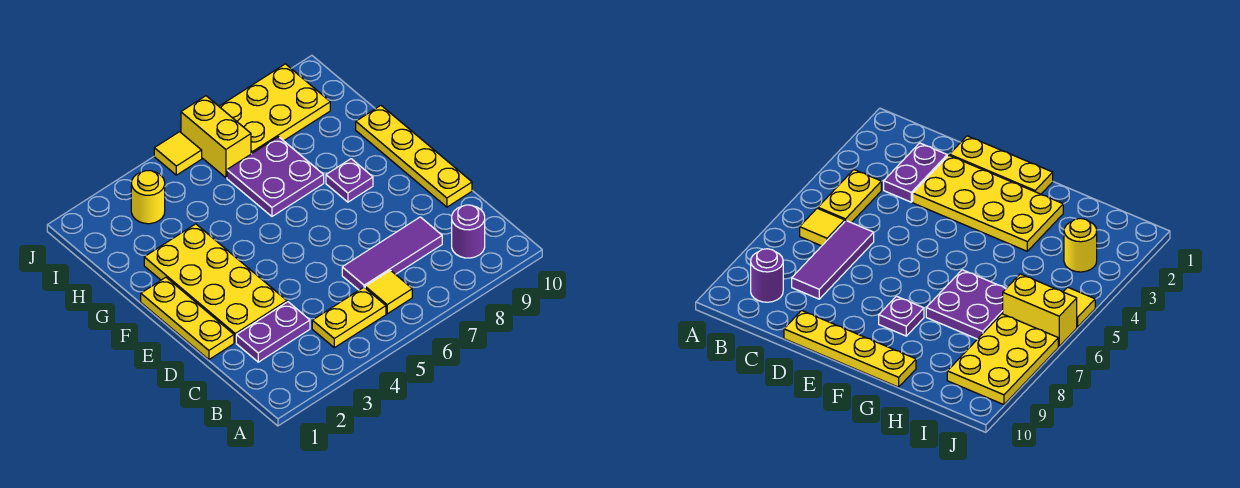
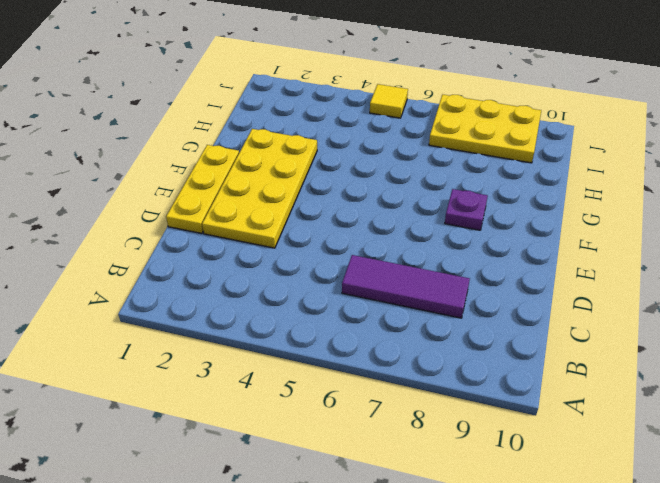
none -> yellow plate B4:B5 level 1
none -> yellow tile B6 level 1
none -> purple round brick B9 level 1

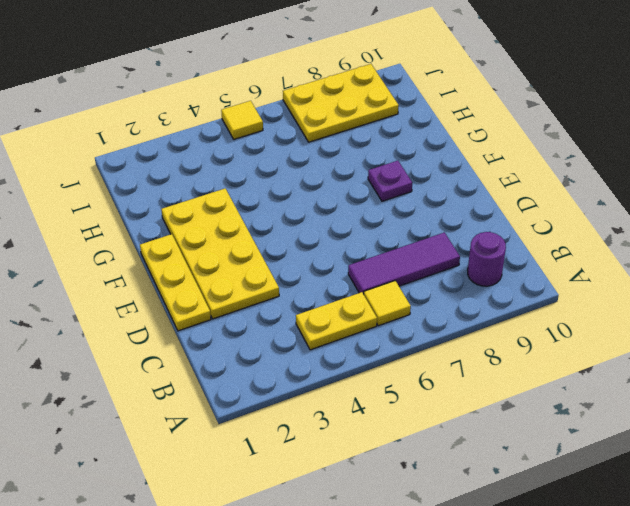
none -> purple plate C2:C3 level 1
none -> yellow plate D10:G10 level 1
none -> purple plate G6:H7 level 1

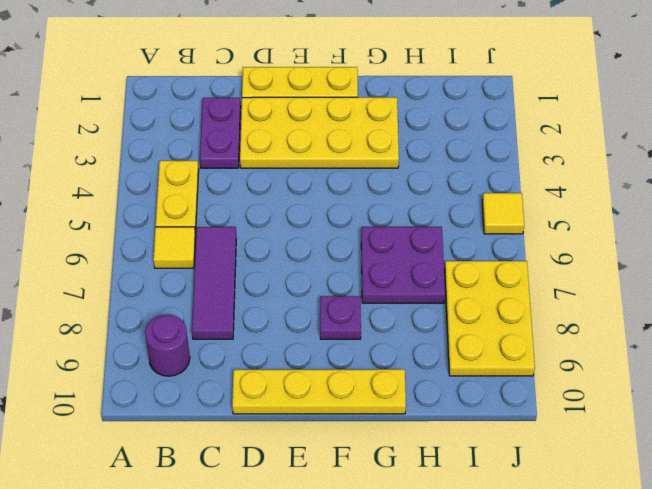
none -> yellow round brick I3 level 1
none -> yellow brick I6:J6 level 1

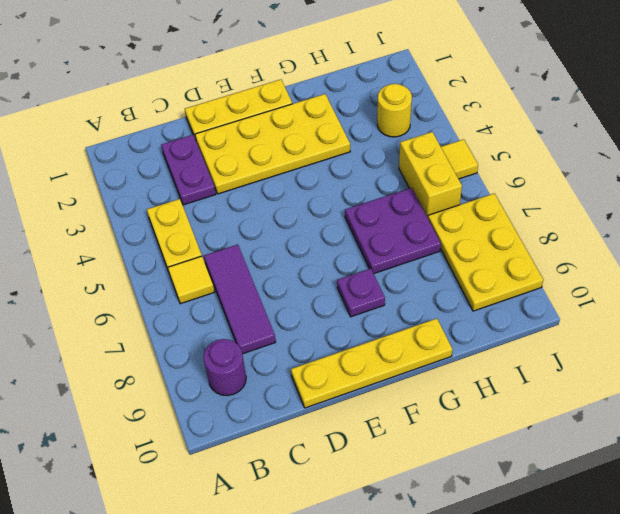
yellow brick I5:I6 level 1 -> yellow brick I6:J6 level 1

